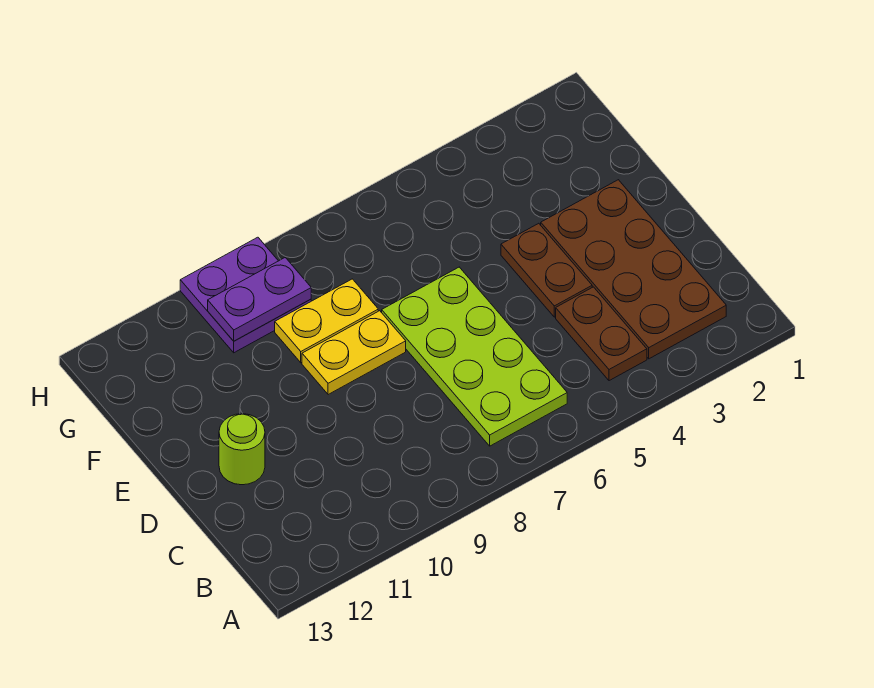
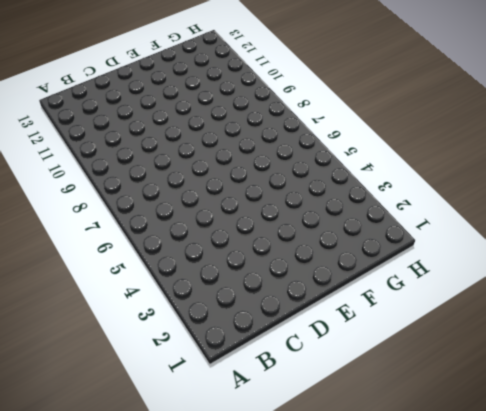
none -> brown plate B2:E3 level 1
none -> brown plate B4:C4 level 1

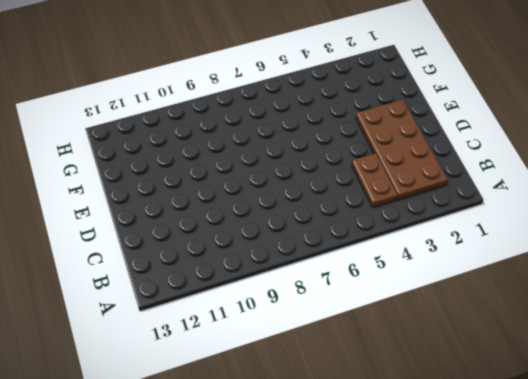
none -> lime plate B6:E7 level 1
none -> brown plate D4:E4 level 1

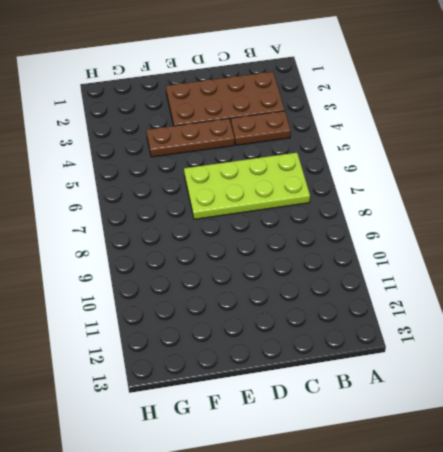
brown plate D4:F4 level 1 -> brown plate D4:E4 level 1
none -> lime round brick D12 level 1
none -> yellow plate E8:E9 level 1

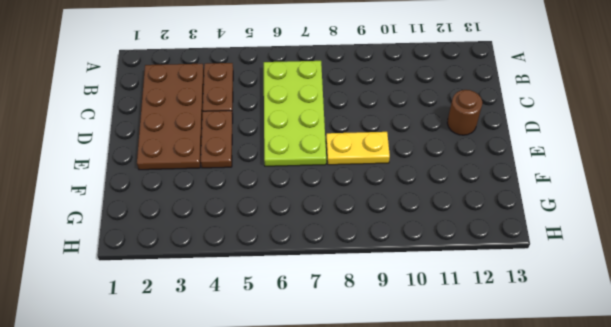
brown round brick D12 level 1 -> lime round brick D12 level 1
none -> yellow plate F8:F9 level 1
none -> purple plate G9:H10 level 1

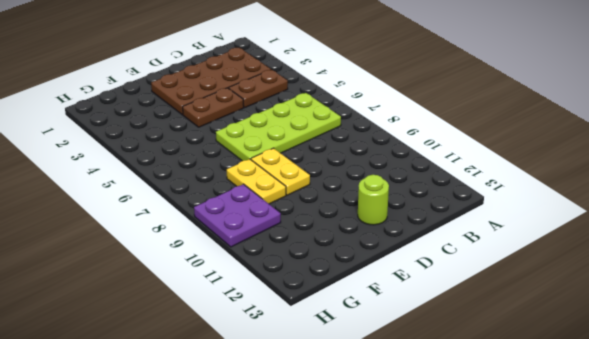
none -> purple plate G9:G10 level 2

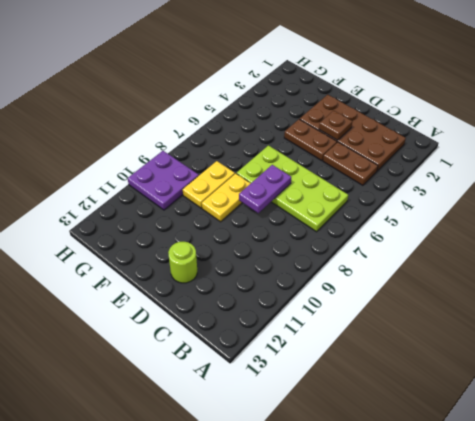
brown plate D3 level 2 -> none
purple plate D7:D8 level 2 -> purple plate G9:G10 level 2

